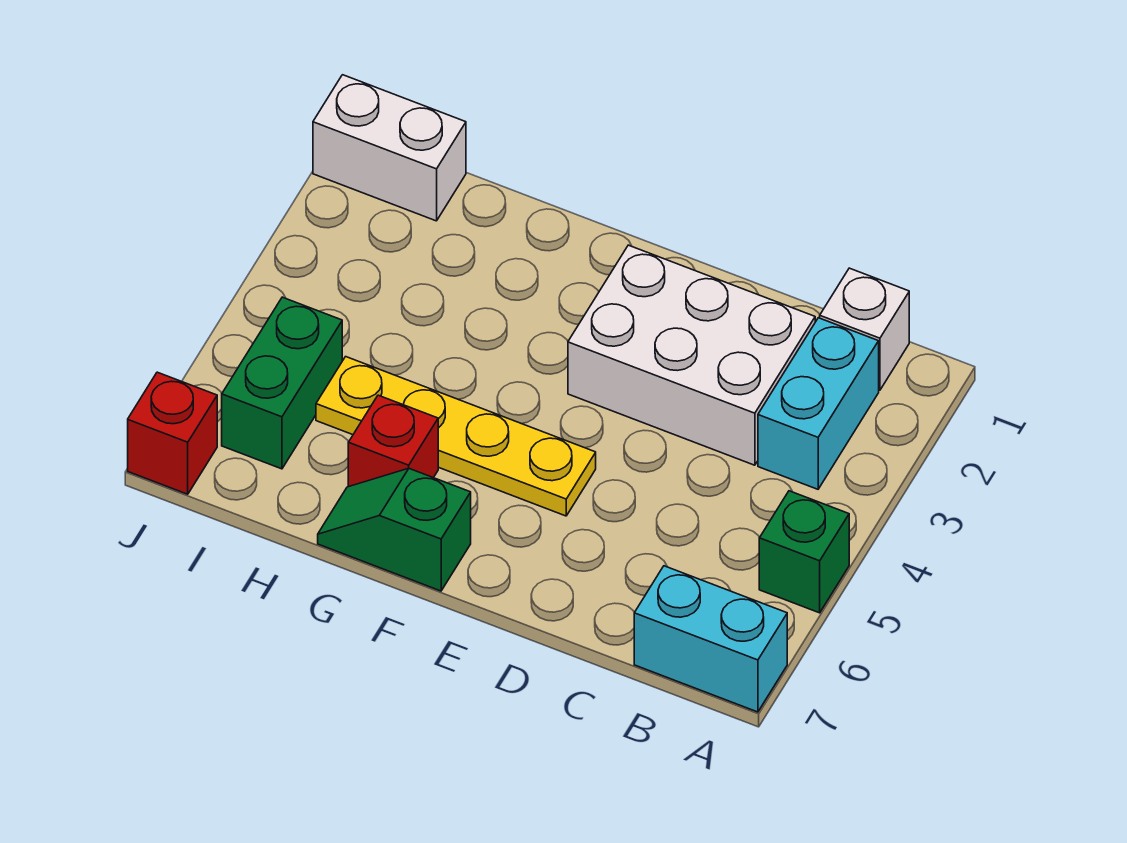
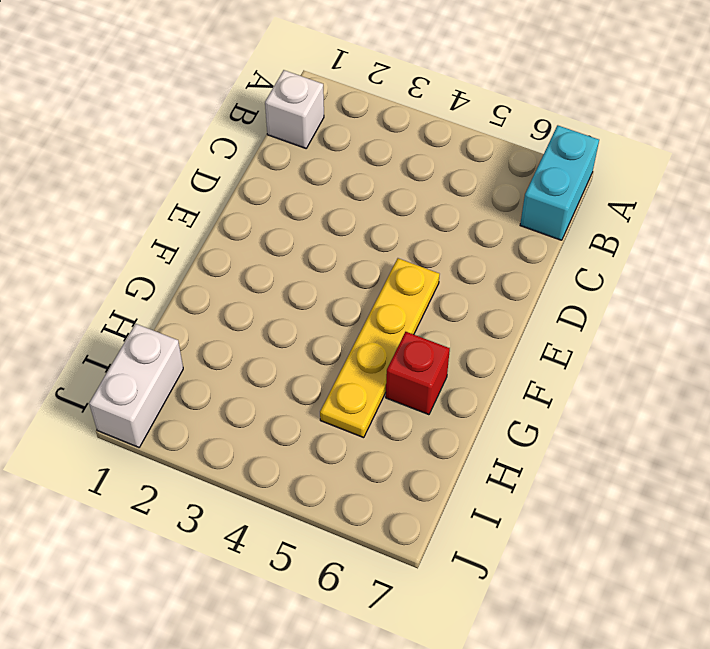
none -> green brick A5 level 1
none -> cyan brick B2:B3 level 1

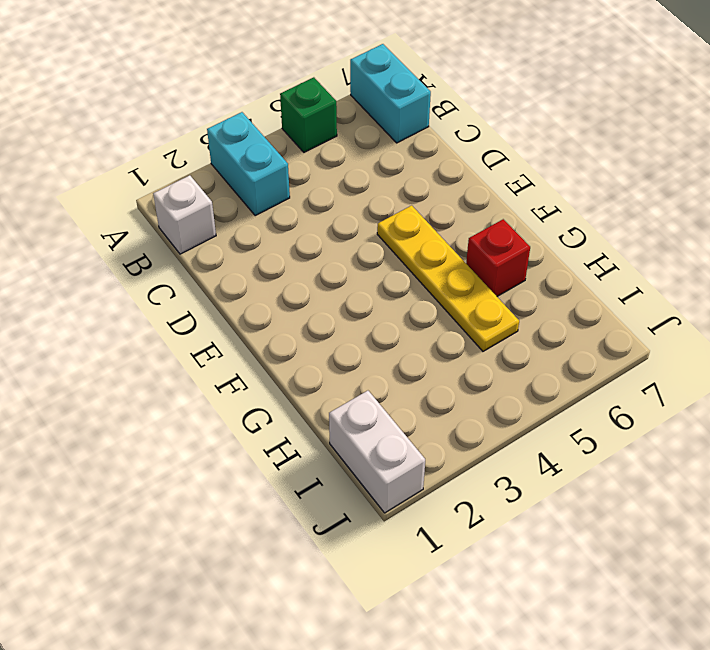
cyan brick A3:B3 level 1 -> cyan brick B2:B3 level 1
none -> white brick C2:E3 level 1
none -> green slope F7:G7 level 1 top F

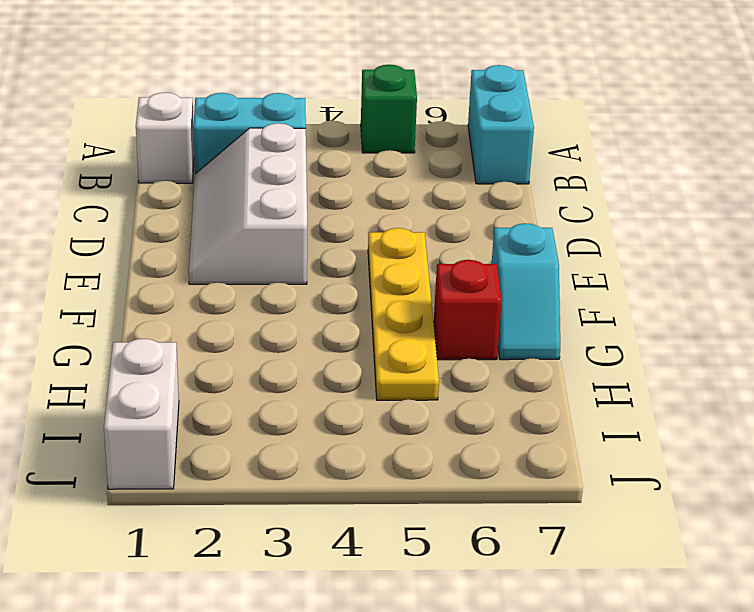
white slope C2:E3 level 1 top 3 -> white brick C2:E3 level 1
cyan slope F7:G7 level 1 top F -> green slope F7:G7 level 1 top F
none -> green brick I5:I6 level 1
none -> red brick J7 level 1

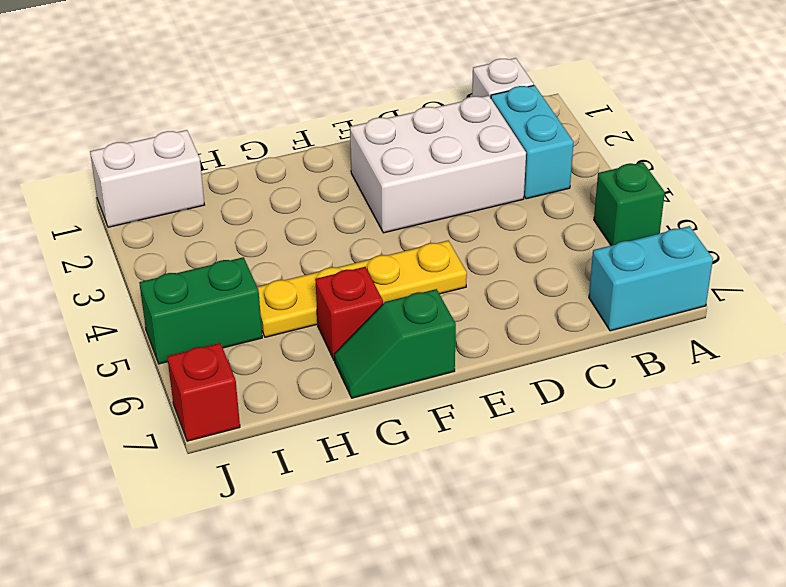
green brick I5:J5 level 1 -> green brick I5:I6 level 1

